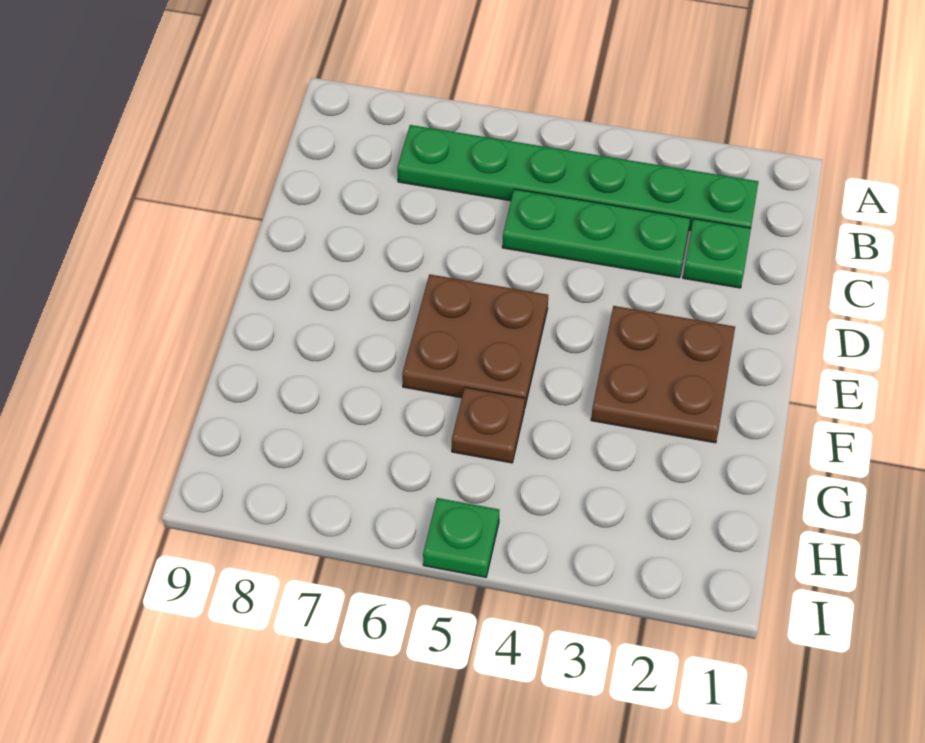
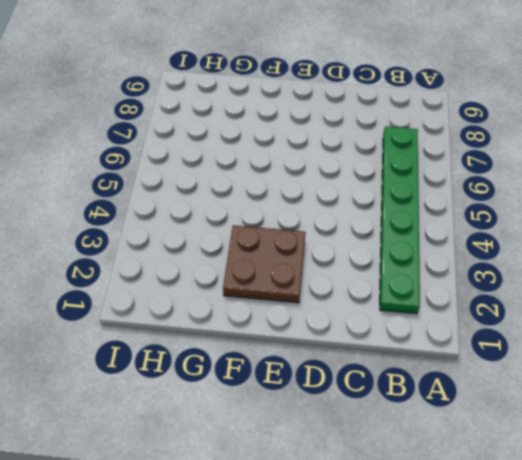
none -> green plate C2 level 1
none -> green plate C3:C5 level 1

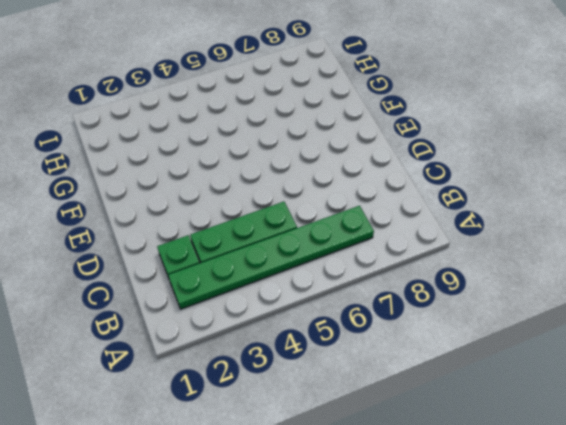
none -> brown plate E2:F3 level 1
none -> brown plate E5:F6 level 1

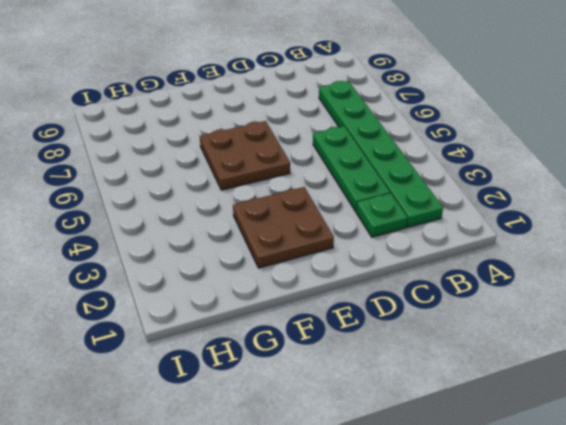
none -> brown plate G5 level 1
none -> green plate I5 level 1

